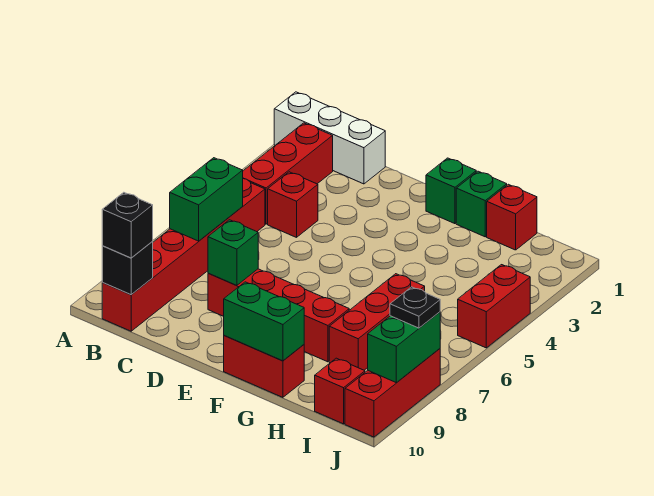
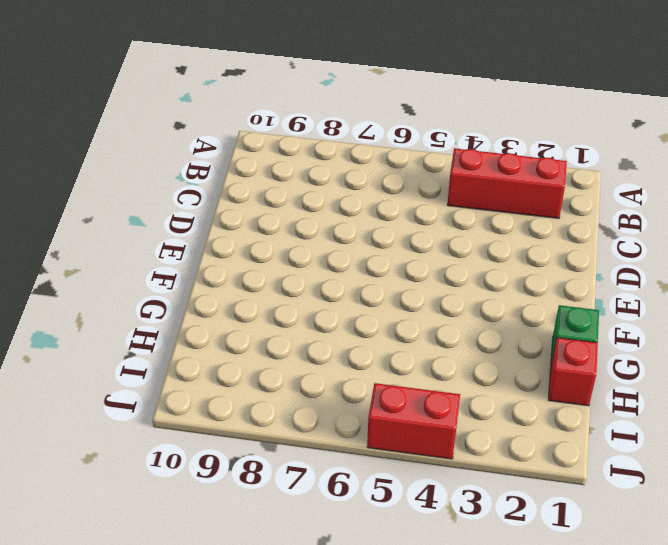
none -> white brick A1:C1 level 1
none -> red brick B5:B10 level 1
none -> red brick C4 level 1

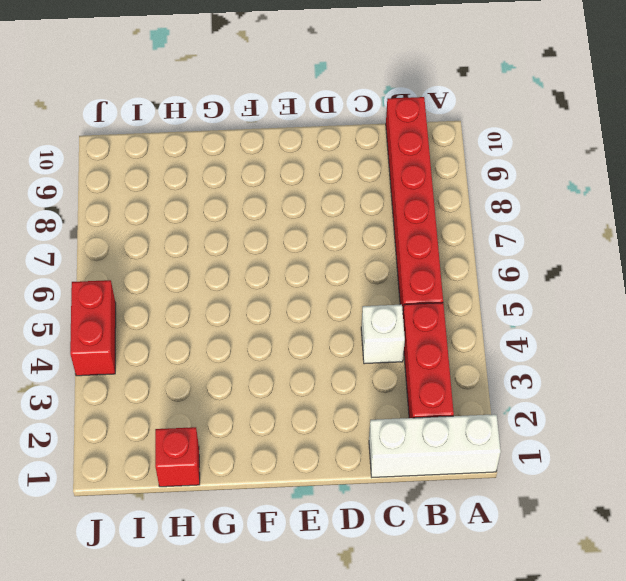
white brick C4 level 1 -> red brick C4 level 1
none -> red brick D8:G8 level 1
none -> green brick F1 level 1
none -> red brick F10:G10 level 1

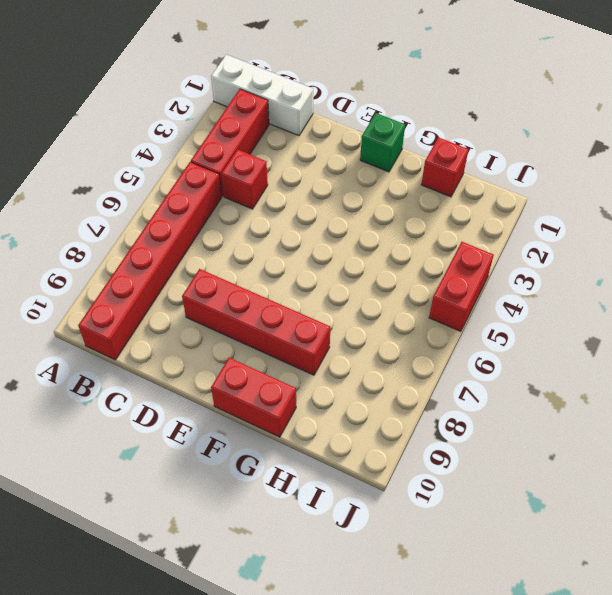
none -> green brick G1 level 1
none -> red brick H6:H8 level 1
none -> red brick I10 level 1

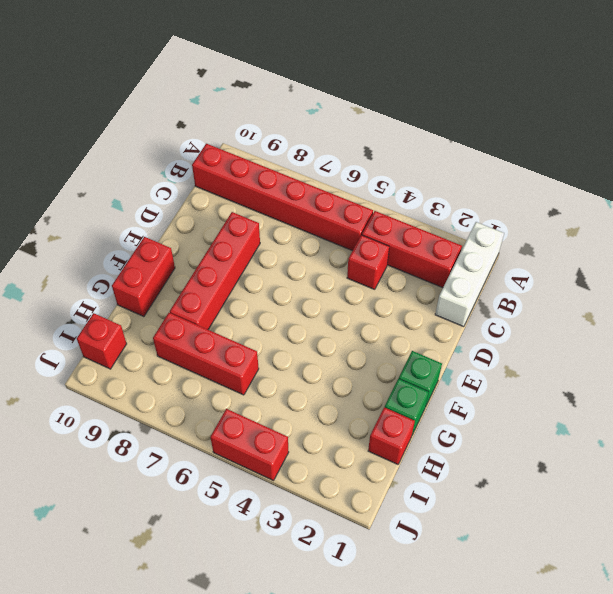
none -> red brick J8:J10 level 1
none -> green brick B6:B7 level 2
none -> black brick B10 level 2

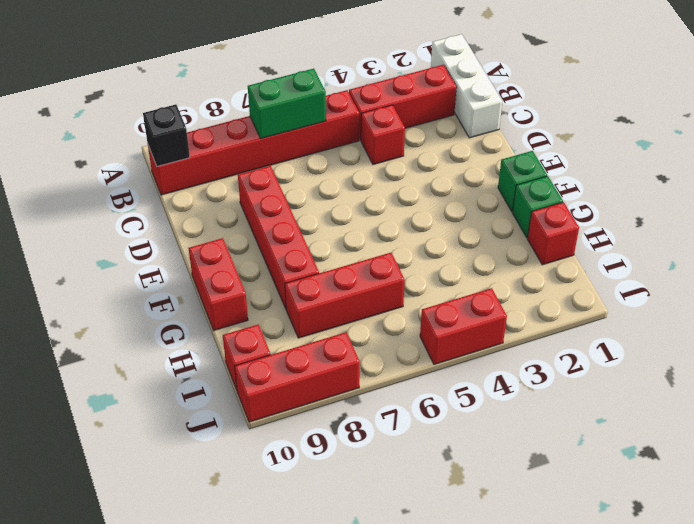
none -> green brick D8 level 2
none -> green brick F10:G10 level 2
none -> green brick J8:J9 level 2

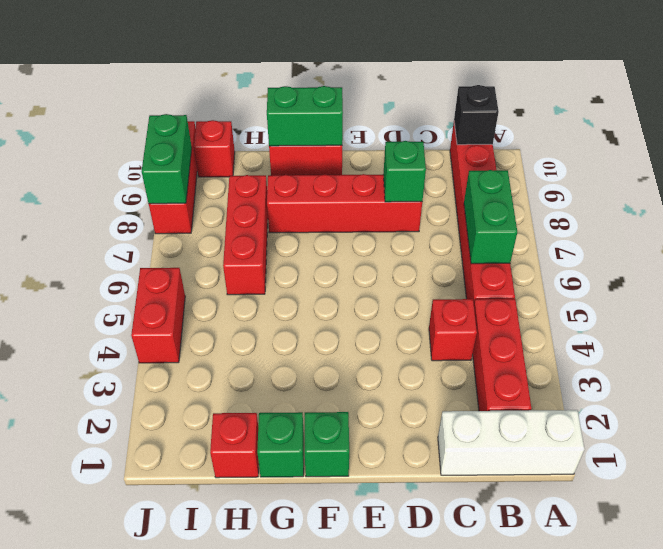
none -> black brick B10 level 3
none -> black plate J8 level 3

